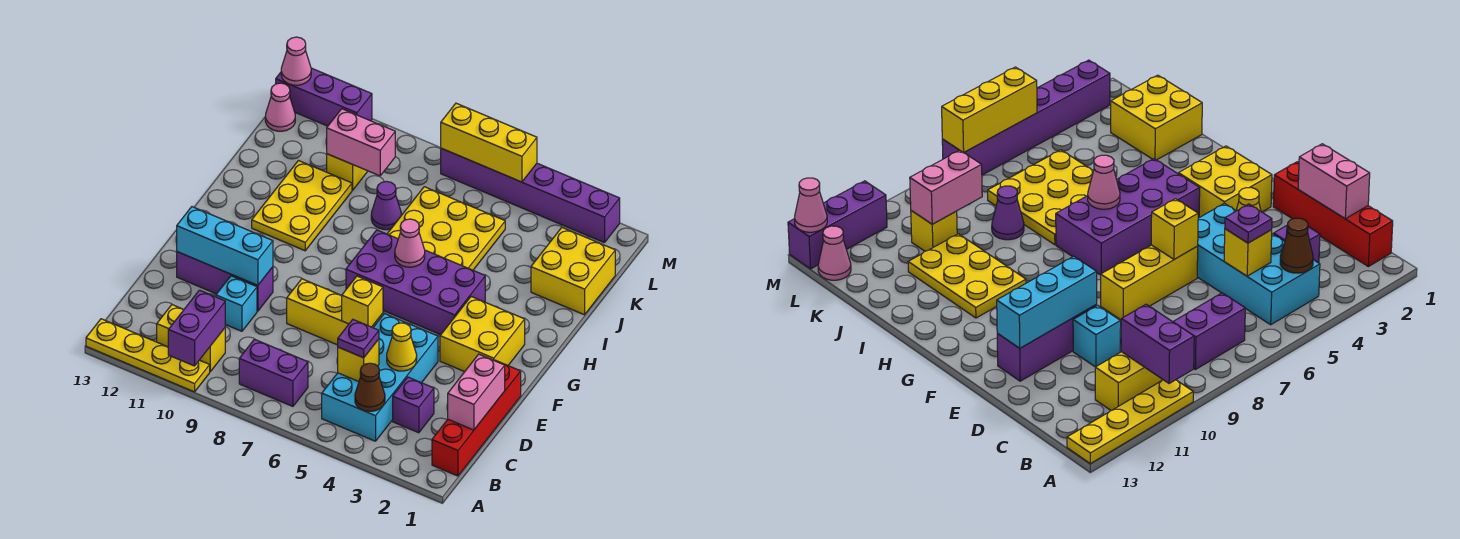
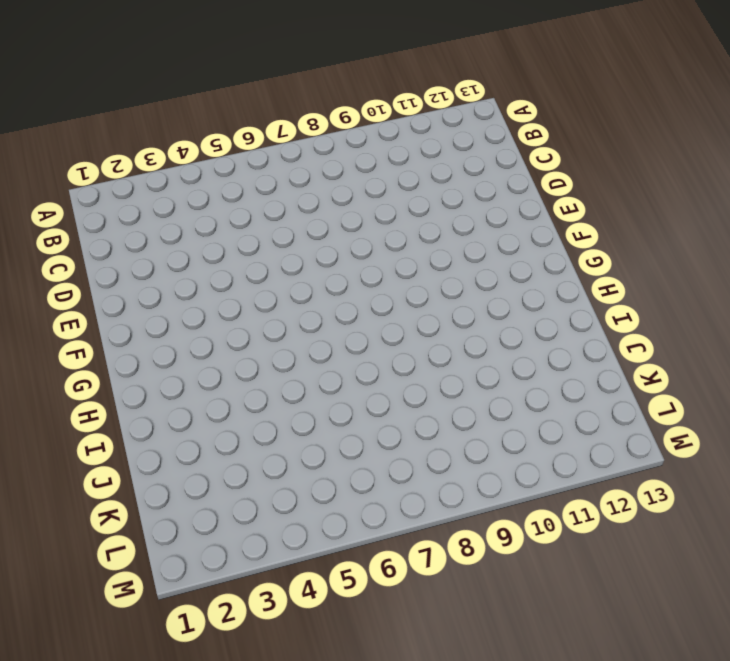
none -> yellow plate A10:A13 level 1
none -> red brick B1:E1 level 1
none -> cyan brick B4:E5 level 1
none -> purple brick B7:B8 level 1

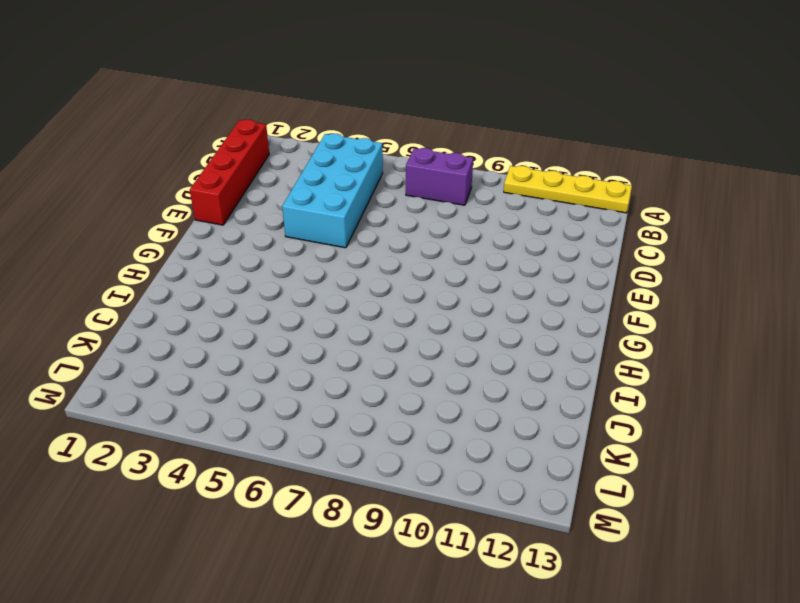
none -> yellow brick B10:B11 level 1
none -> purple brick C3 level 1
none -> cyan brick D10 level 1
none -> yellow brick E6:E8 level 1

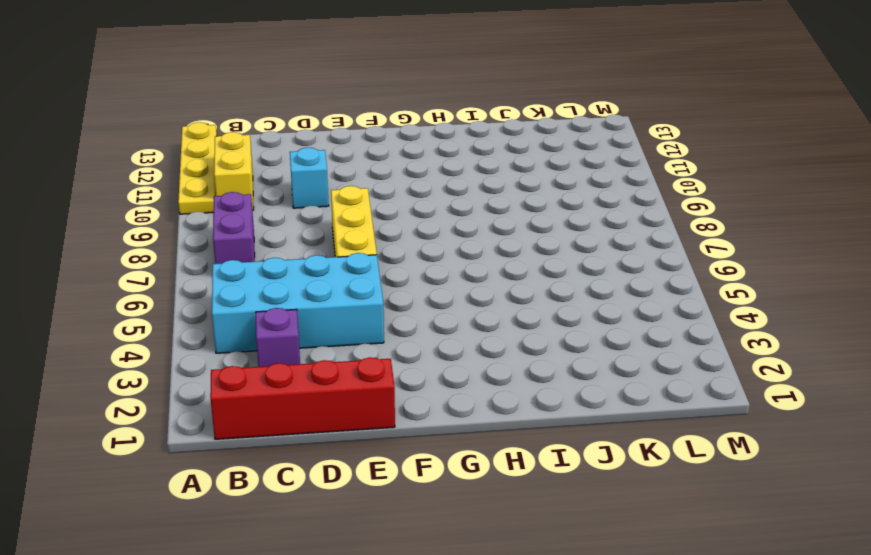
none -> purple brick E10:E12 level 1
none -> yellow brick F2:G3 level 1
none -> purple brick G4:H7 level 1
none -> yellow plate H10:J11 level 1

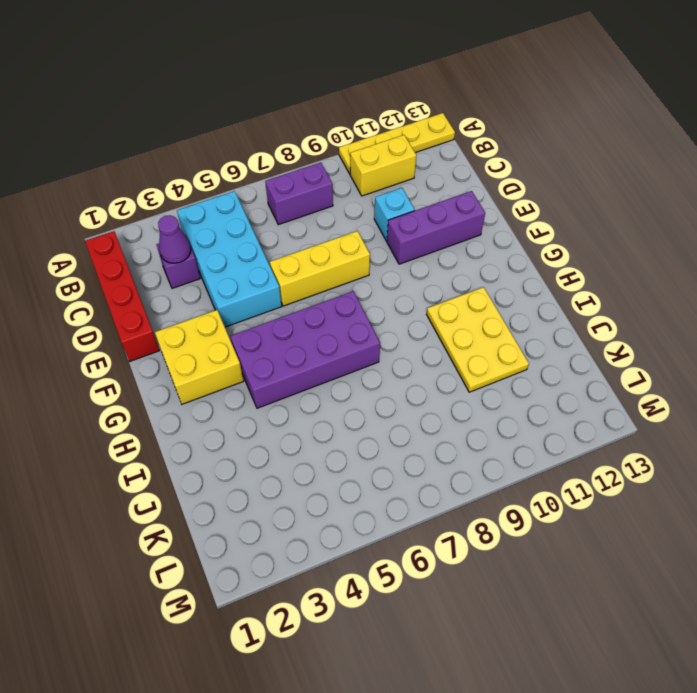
purple cone C3 level 2 -> purple cone J8 level 1
none -> yellow plate I5:K7 level 1
none -> yellow brick J1:K2 level 1
none -> yellow brick K10 level 1
none -> pink cone L13 level 1

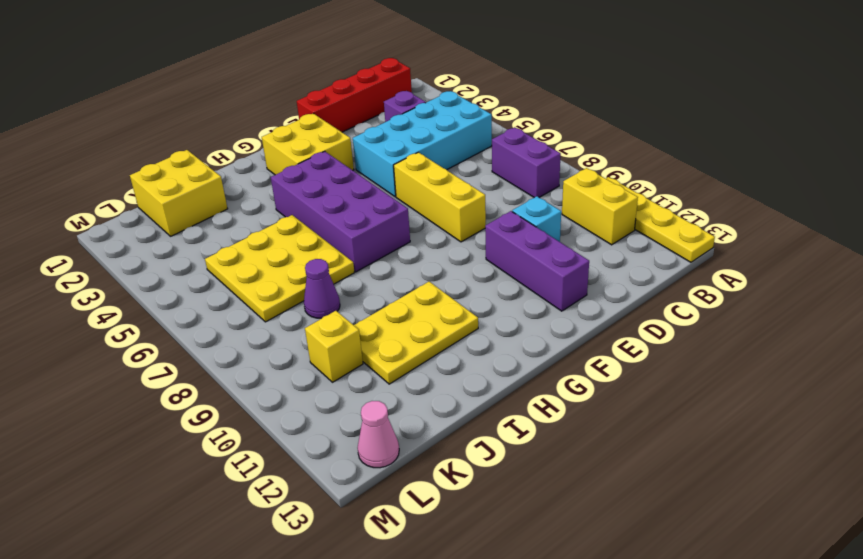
none -> purple brick M2:M7 level 1
none -> purple brick M11:M13 level 1
none -> purple brick A10:B10 level 2
none -> brown cone B4 level 2

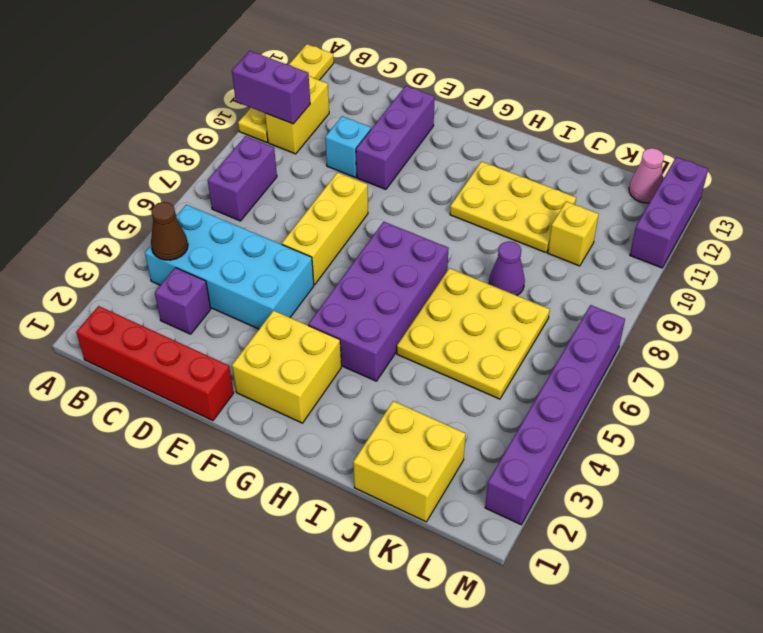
none -> pink brick C1:D1 level 2
none -> yellow brick C5 level 2
none -> yellow cone D4 level 2
none -> yellow brick E6 level 2

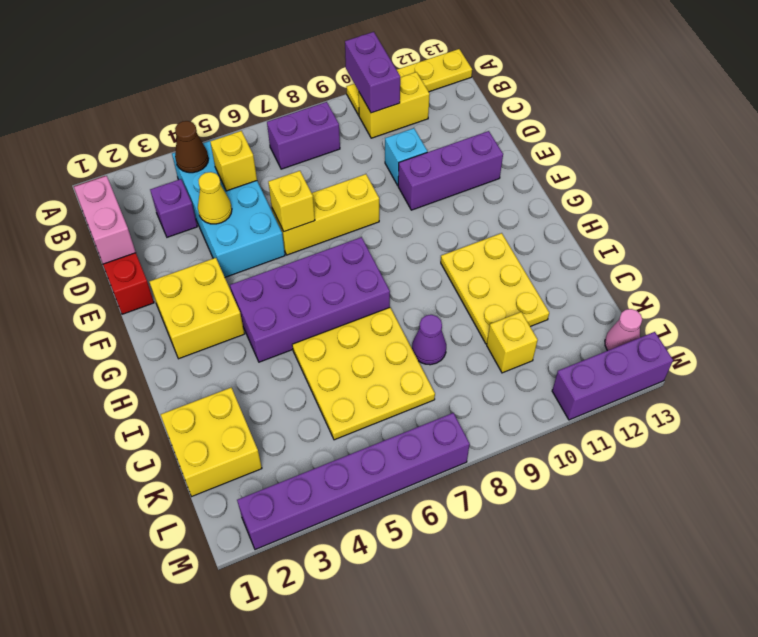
none -> cyan brick E10:E12 level 2
none -> pink cone H6 level 2
none -> pink brick K9:K10 level 2
none -> yellow brick M5:M7 level 2

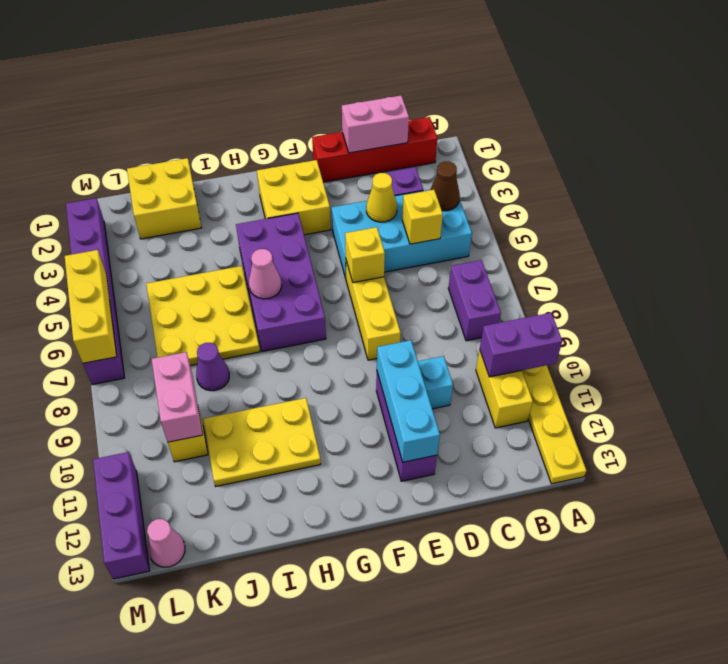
none -> pink cone M13 level 2
none -> purple plate C5 level 3

